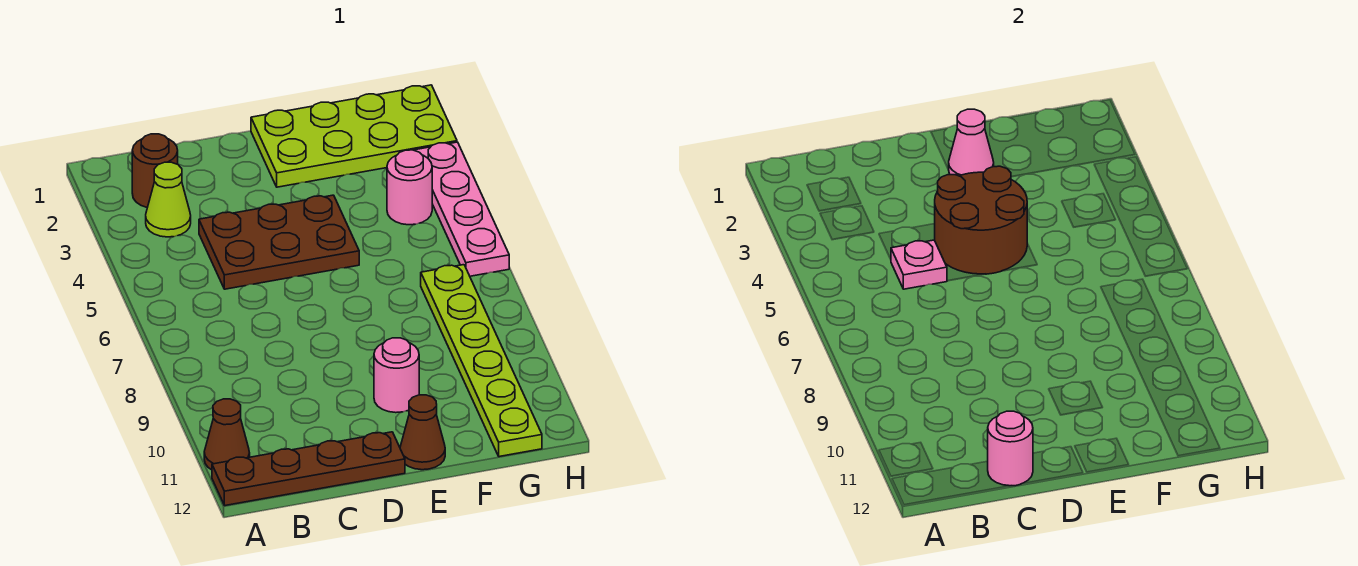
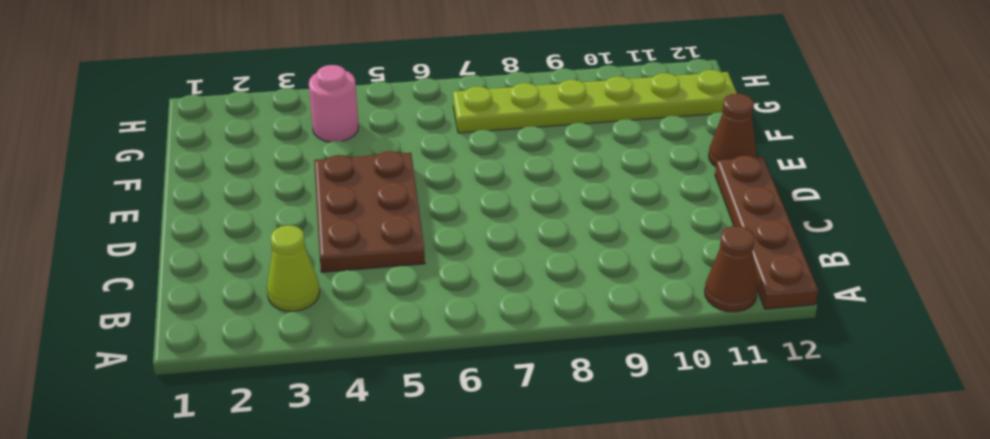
none -> brown round brick B2 level 1
none -> lime plate E1:H2 level 1
none -> pink round brick E10 level 1

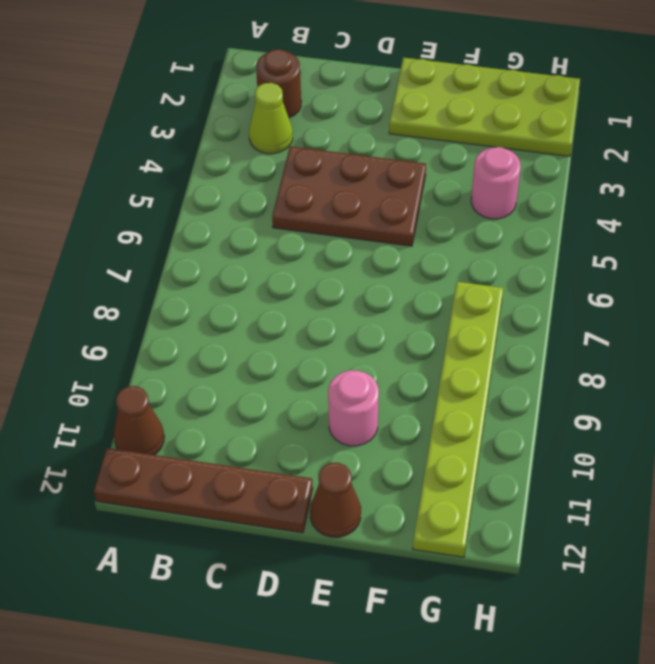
none -> pink plate H3:H6 level 1
none -> pink plate C5 level 2
none -> pink round brick C12 level 2

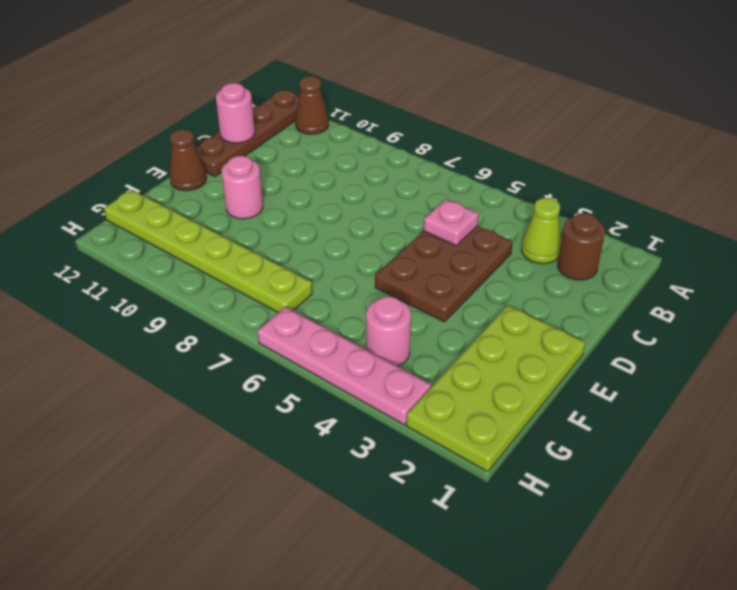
none -> brown round brick D4:E5 level 2
none -> pink cone E2 level 2

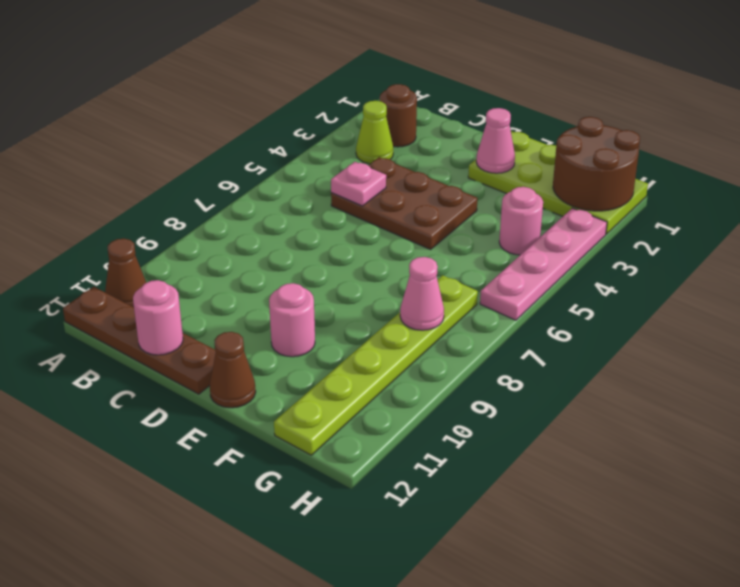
brown round brick G1:H2 level 2 -> brown round brick D4:E5 level 2
pink cone G8 level 2 -> none

